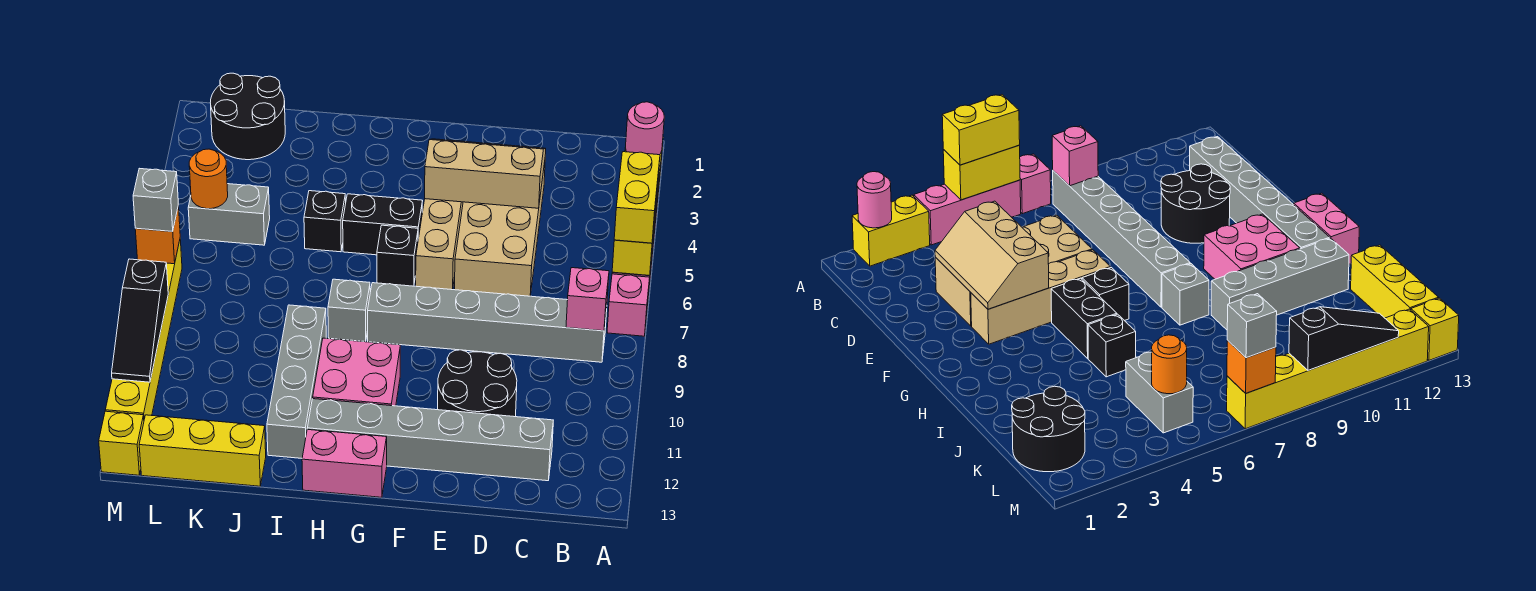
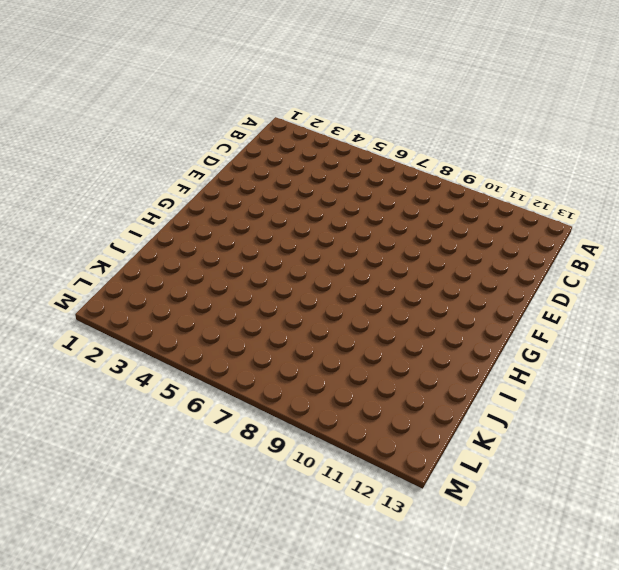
none -> yellow brick A2:A3 level 1
none -> pink brick A4:A6 level 1
none -> pink brick A7 level 1

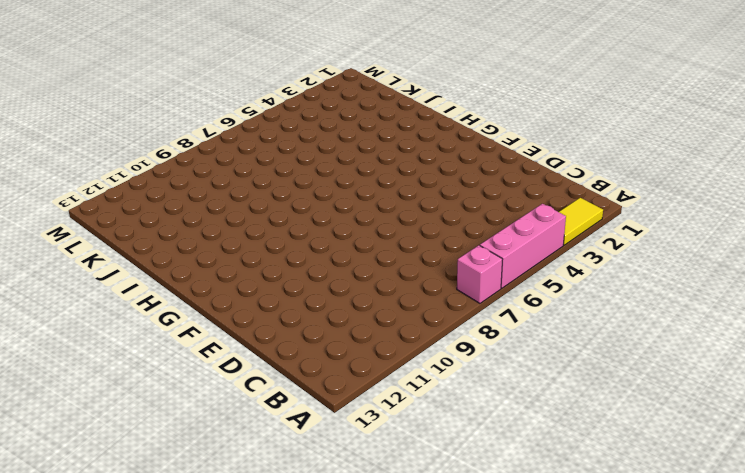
yellow tile A2:A3 level 1 -> yellow brick A2:A3 level 1
none -> grey brick B8:G8 level 1
none -> grey brick C12:H12 level 1
none -> tan brick D3:E6 level 1

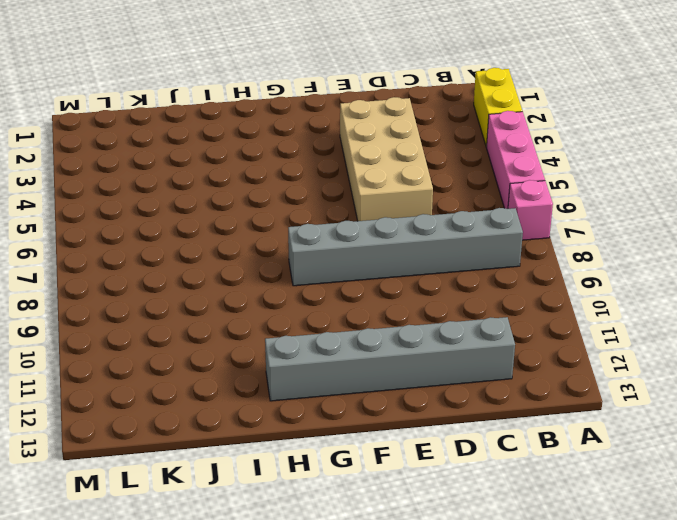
none -> black round brick D10:E11 level 1
none -> tan brick F3:F6 level 1
none -> black brick G5:H5 level 1

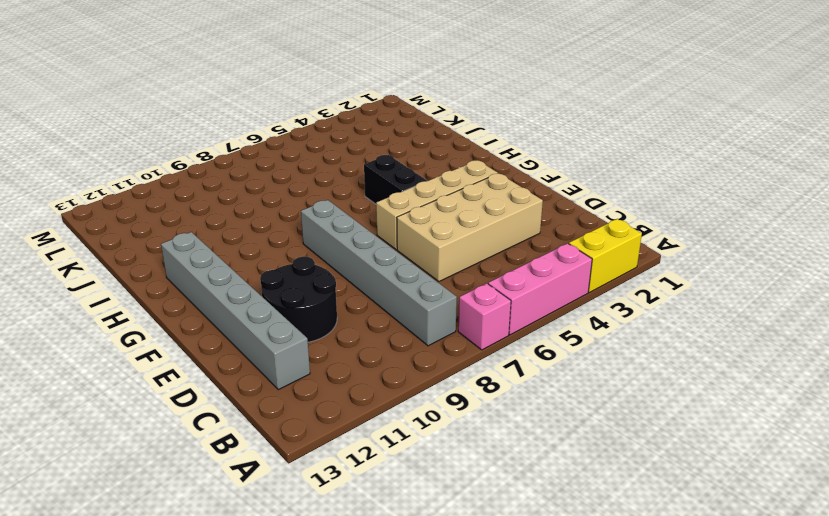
none -> black brick G6 level 1
none -> pink brick G10:H11 level 1
none -> pink brick G13:H13 level 1

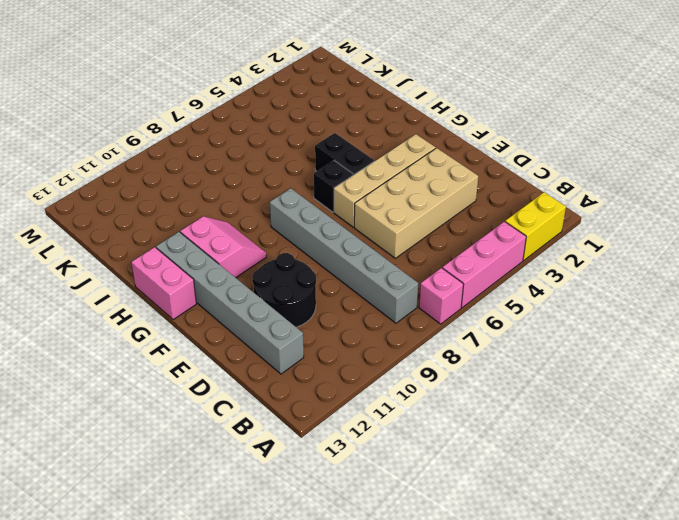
pink slope G10:H11 level 1 top 11 -> pink brick G10:H11 level 1
none -> grey brick H8 level 1
none -> black brick I5 level 1
none -> grey brick I9:I12 level 1

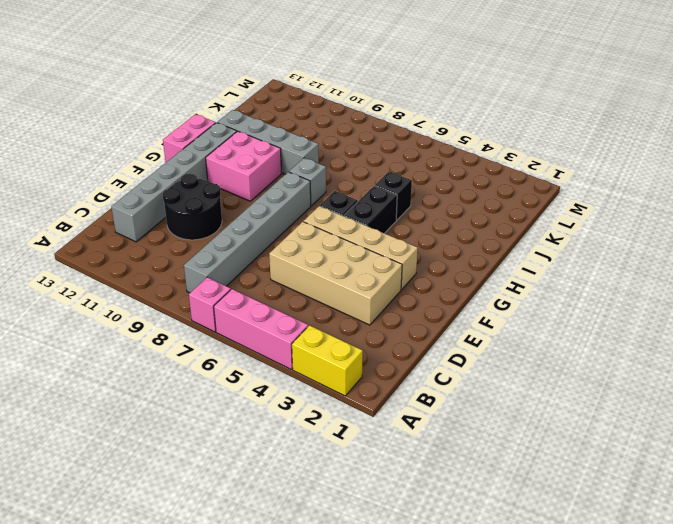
none -> yellow brick J13:L13 level 1
none -> black round brick K1:L2 level 1
none -> grey brick K5:L5 level 1

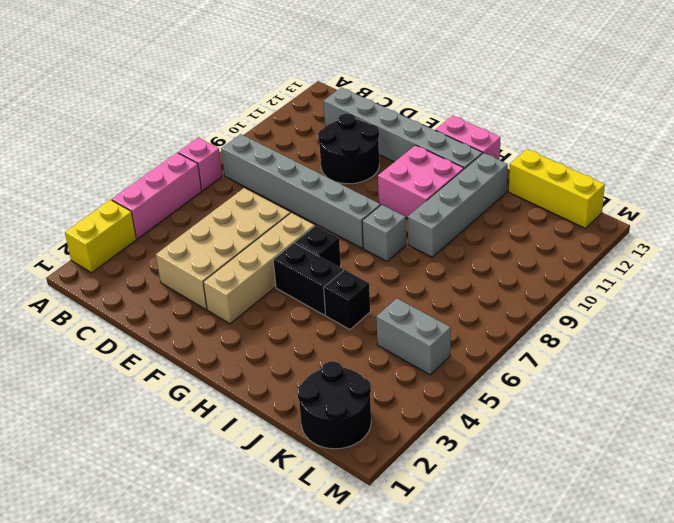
none -> yellow brick M7:M12 level 1
none -> yellow brick M13 level 1
none -> pink round brick A2 level 2

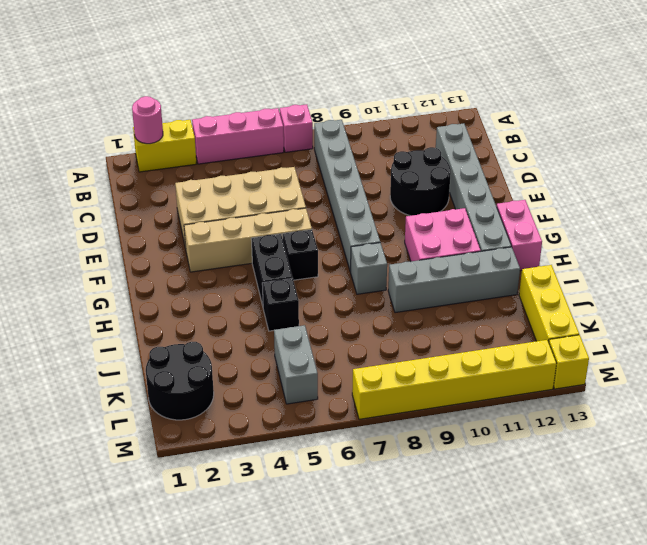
none -> yellow brick A5:A6 level 2
none -> pink brick B8 level 2
none -> tan slope D3:F4 level 2 top 4

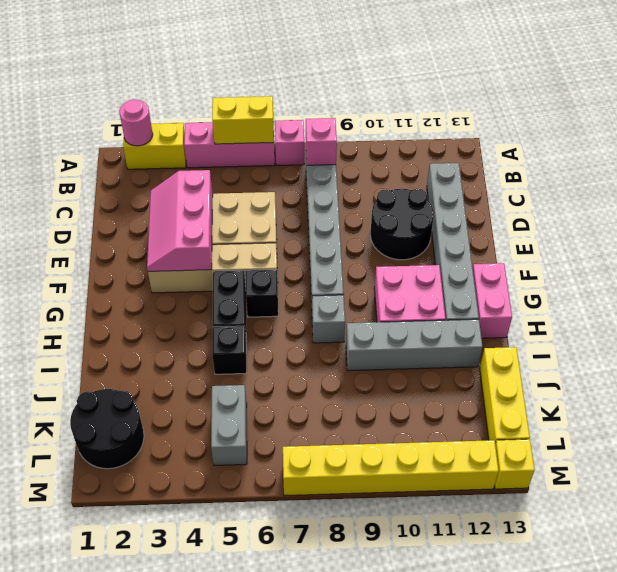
pink slope D3:F4 level 2 top 4 -> tan slope D3:F4 level 2 top 4
none -> orange round brick L5 level 2
none -> orange brick M7 level 2
none -> black slope M9:M11 level 2 top 9

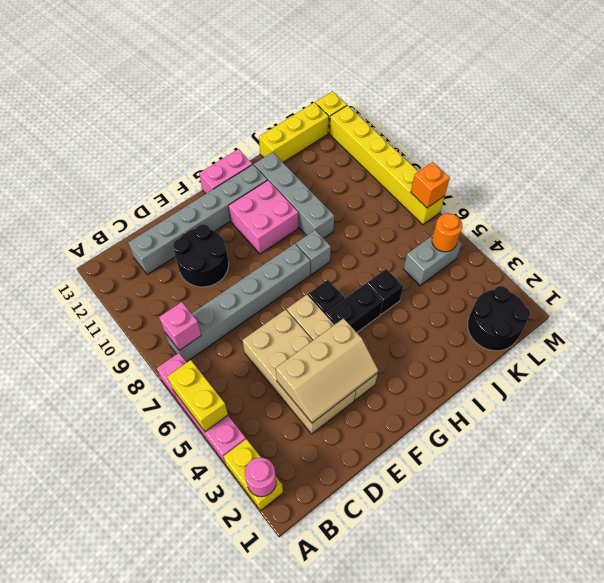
none -> black slope M9:M11 level 2 top 9
none -> yellow brick A5:A6 level 3
none -> grey brick M7 level 3

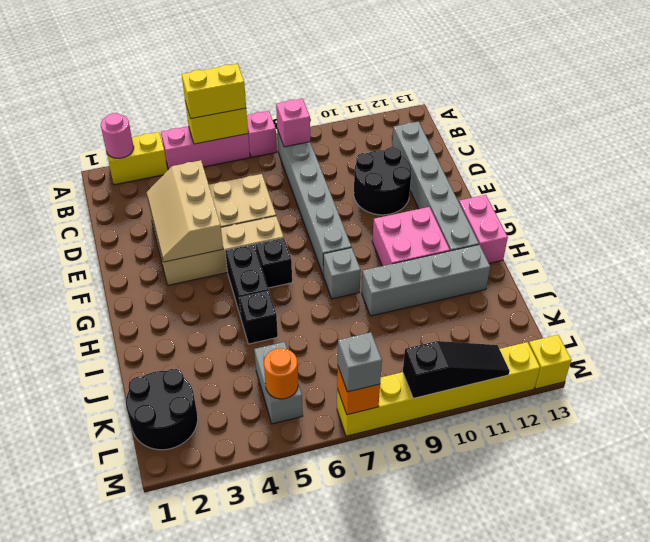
none -> yellow brick J13:L13 level 1

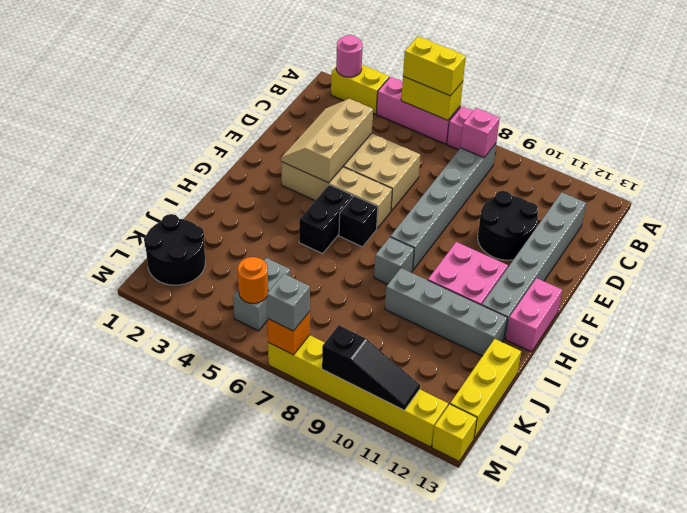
none -> black brick I5 level 1

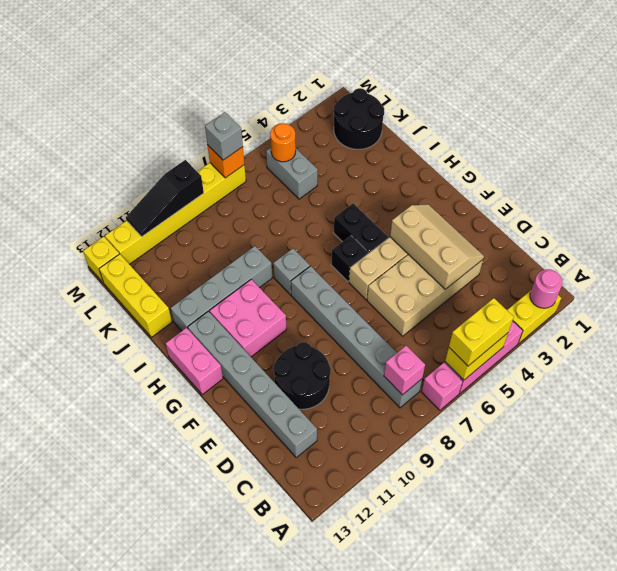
none -> black brick I5 level 1

